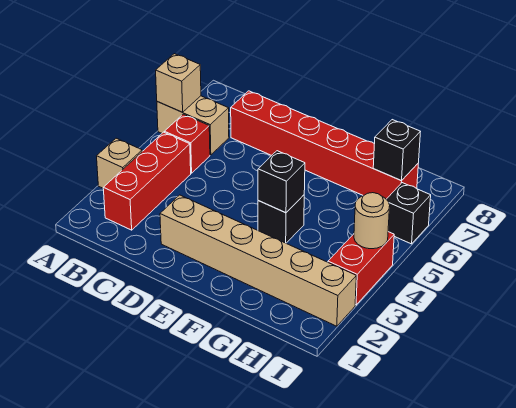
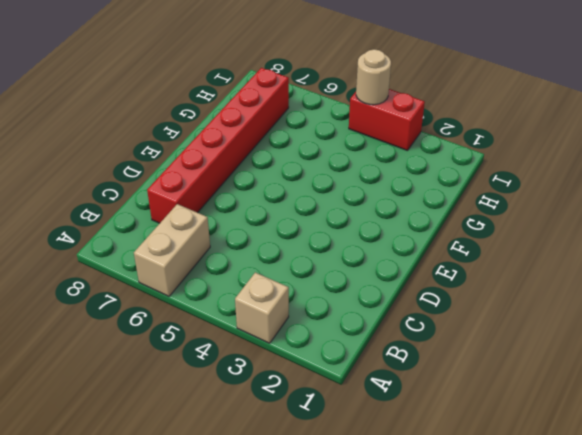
none -> red brick B2:B4 level 1
none -> red brick B5 level 1
none -> tan brick D2:I2 level 1

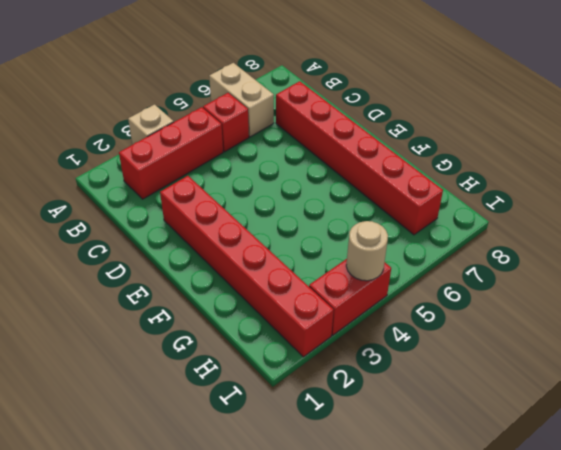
red brick D2:I2 level 1 -> tan brick D2:I2 level 1
none -> black brick F4 level 1
none -> black brick I6 level 1
none -> tan brick A6 level 2

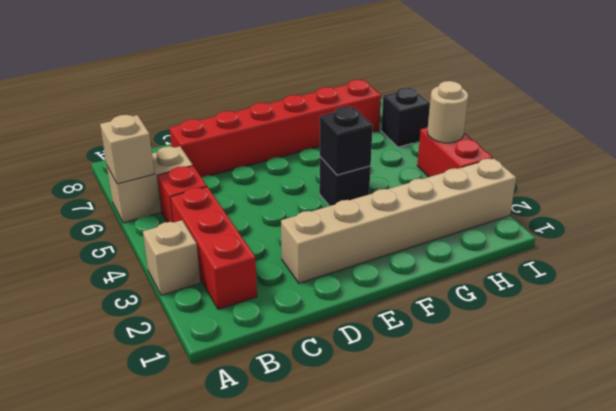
none -> black brick H7 level 2

